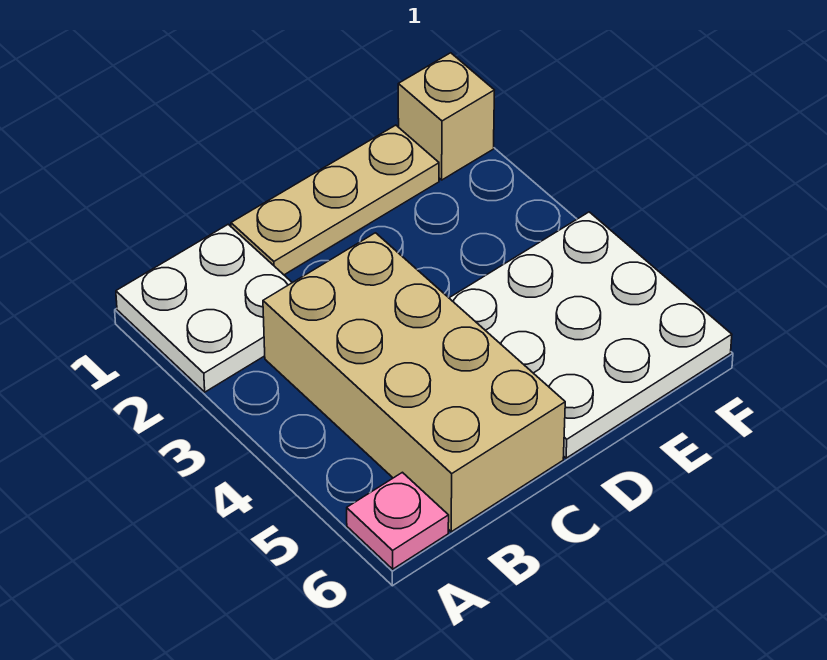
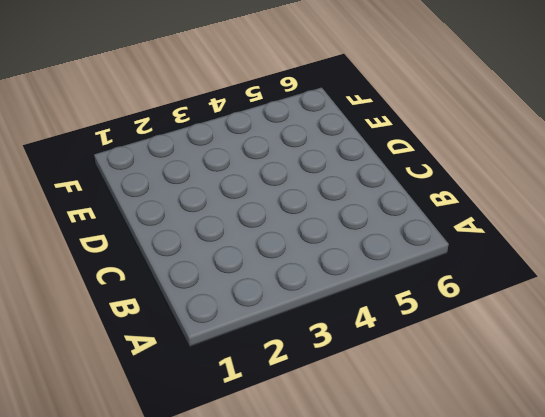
none -> white plate A1:B2 level 1
none -> pink plate A6 level 1

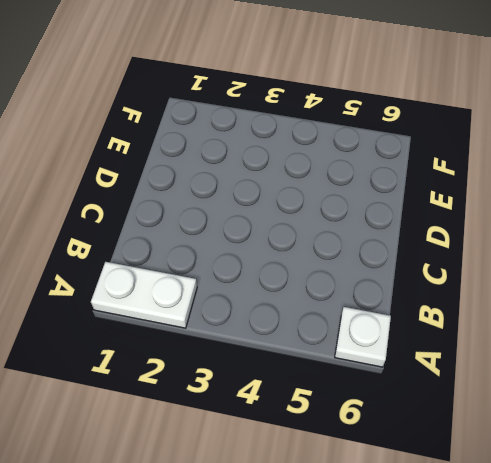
white plate A1:A2 level 1 -> white plate A1:B2 level 1
white plate A6 level 1 -> pink plate A6 level 1
none -> tan brick B3:C6 level 1
none -> tan plate C1:E1 level 1

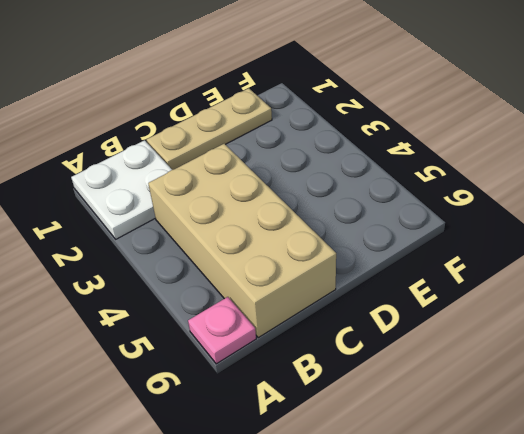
none -> white plate D4:F6 level 1
none -> tan brick F1 level 1

